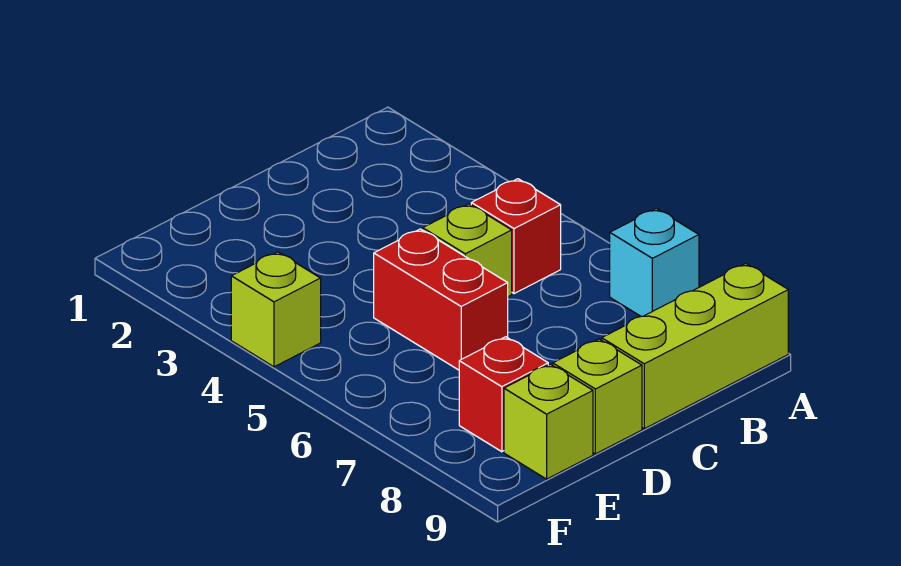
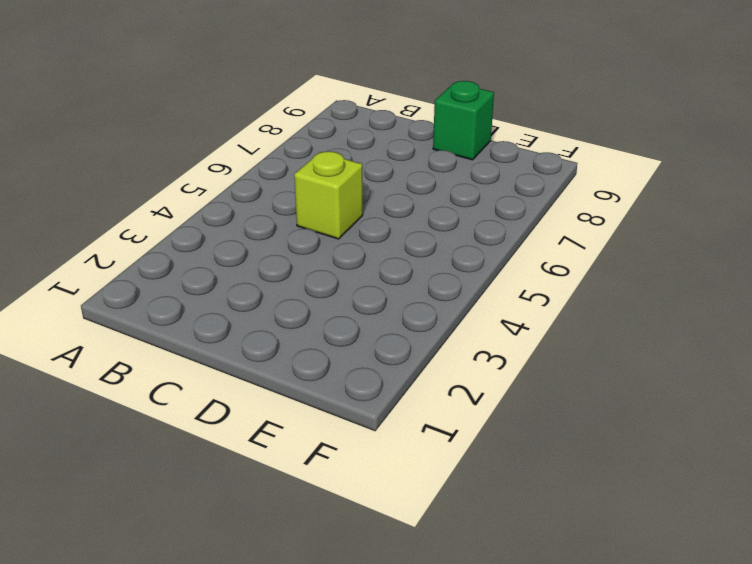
green brick D9 level 1 -> lime brick D9 level 1
none -> cyan brick A7 level 1
none -> lime brick A9:C9 level 1

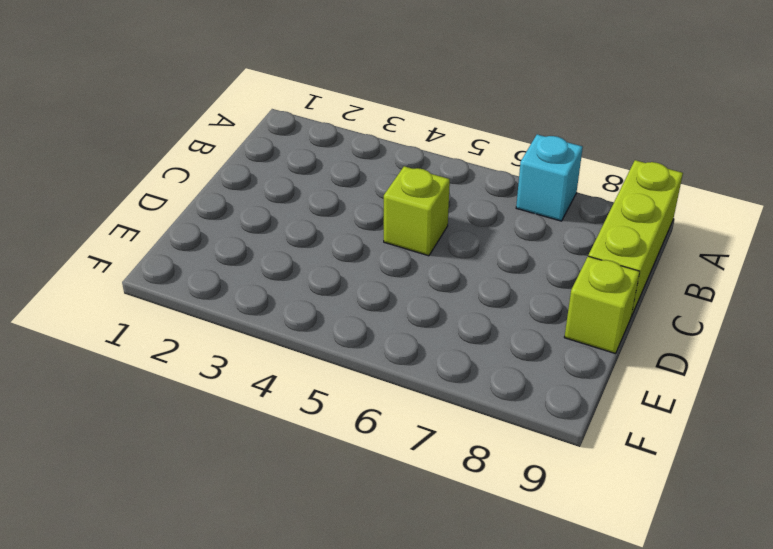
none -> red brick B5 level 1
none -> red brick D5:D6 level 1

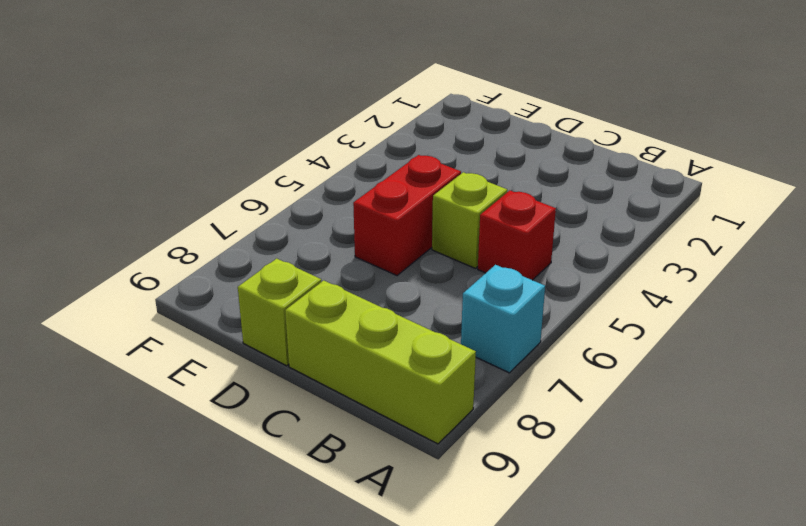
none -> red brick E8 level 1
none -> lime brick E9 level 1

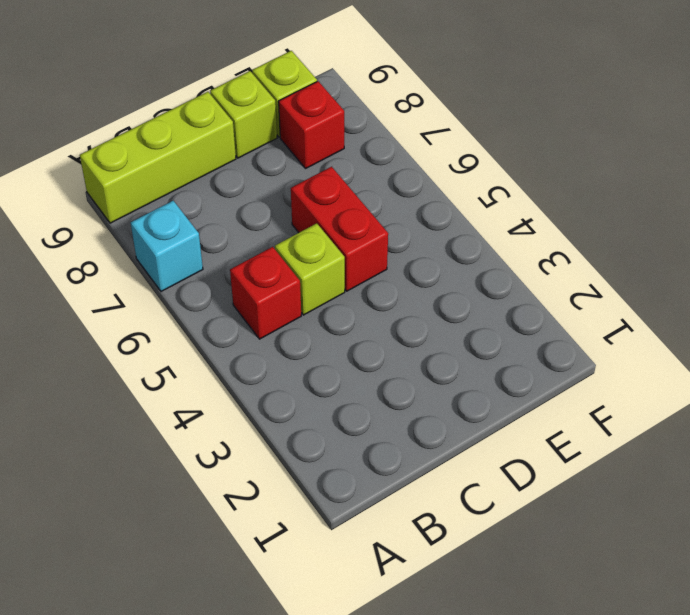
none -> lime brick F4 level 1

